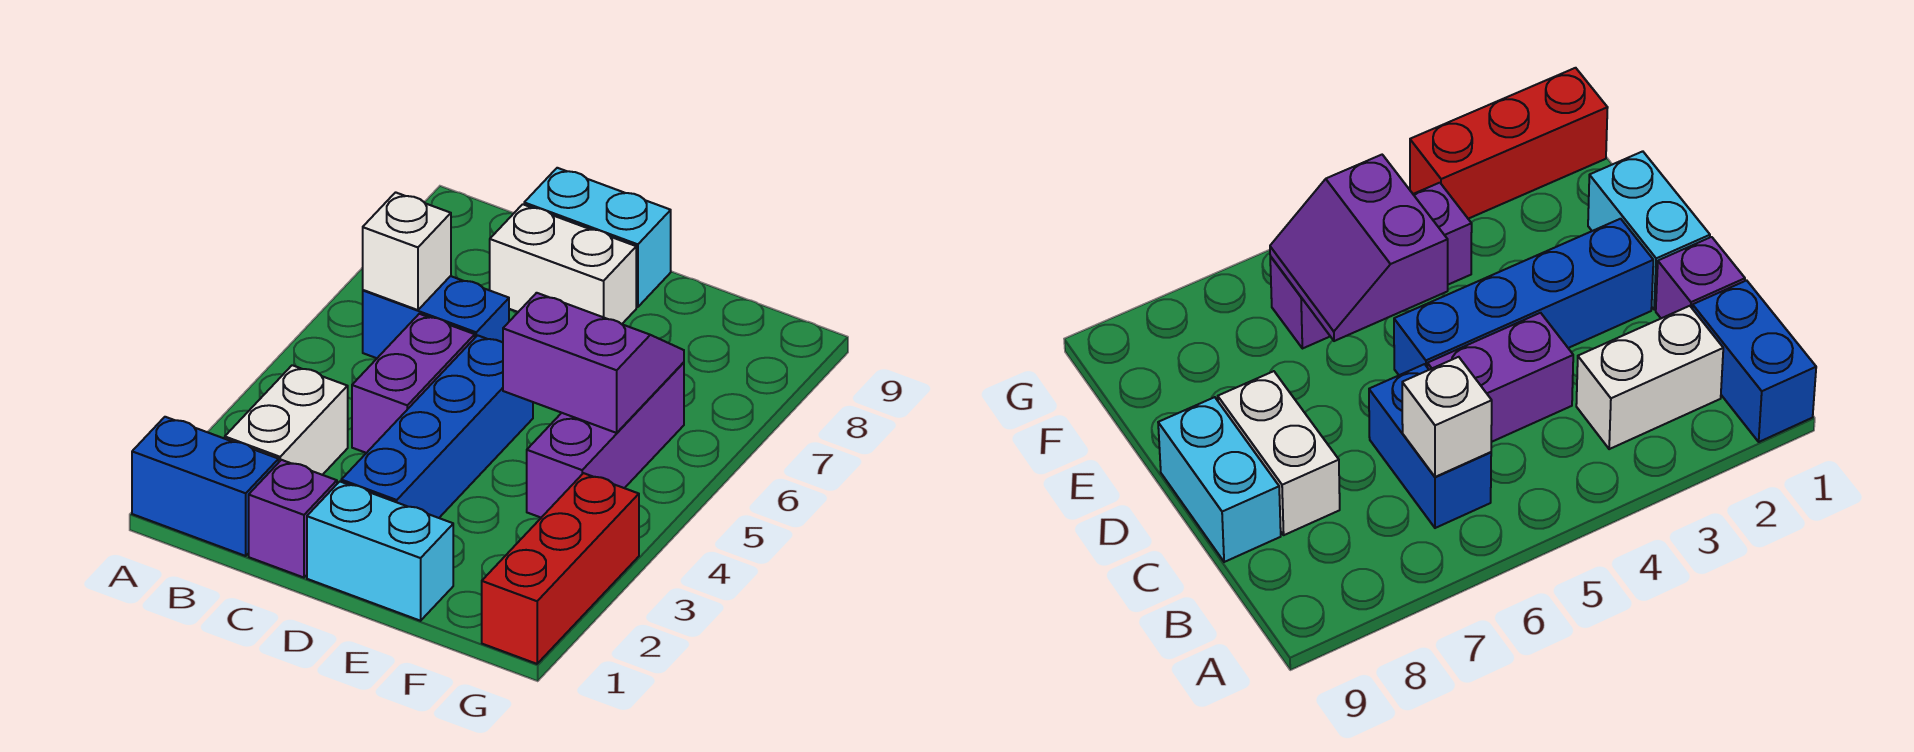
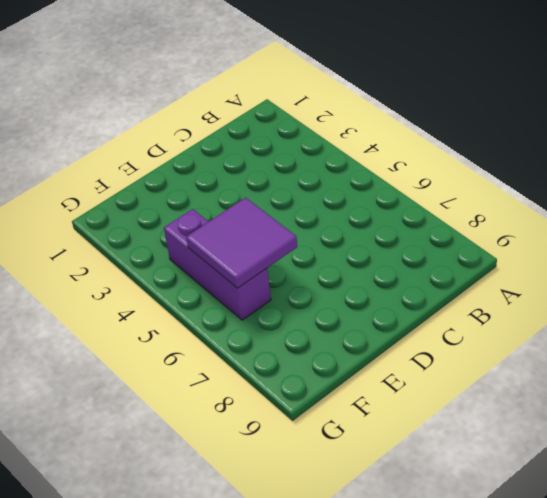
purple tile E5:F6 level 2 -> purple slope E5:F6 level 2 top 5
none -> blue brick A1:B1 level 1
none -> white brick B2:B3 level 1
none -> blue brick B6:C6 level 1

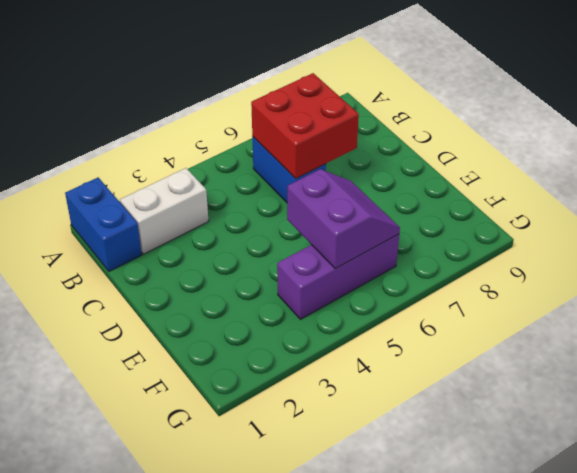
red brick B6:C7 level 2 -> white brick B6 level 2
none -> purple brick C1 level 1
none -> purple brick C4:C5 level 1
none -> white brick C8:D8 level 1

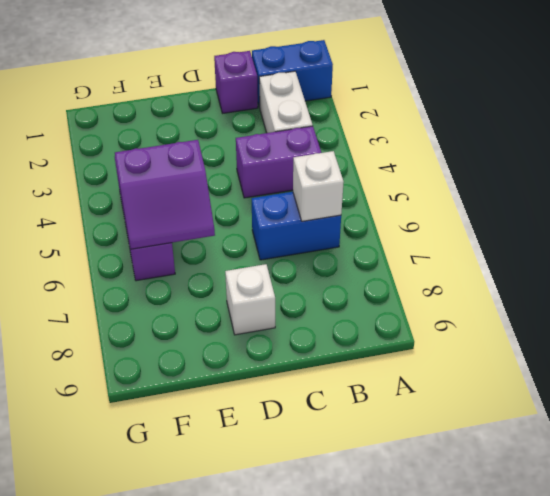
purple brick B4:C4 level 1 -> purple brick C4:C5 level 1
white brick D8 level 1 -> white brick C8:D8 level 1
none -> cyan brick C9:D9 level 1
none -> cyan brick D1:E1 level 1
none -> blue brick D2:D5 level 1

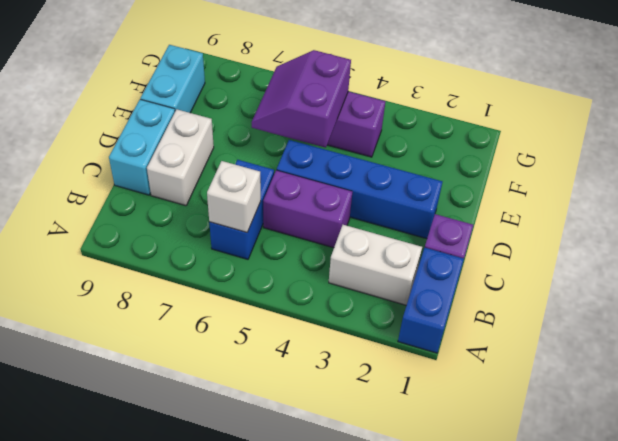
cyan brick E9:F9 level 1 -> cyan brick D1:E1 level 1
none -> red brick G1:G3 level 1

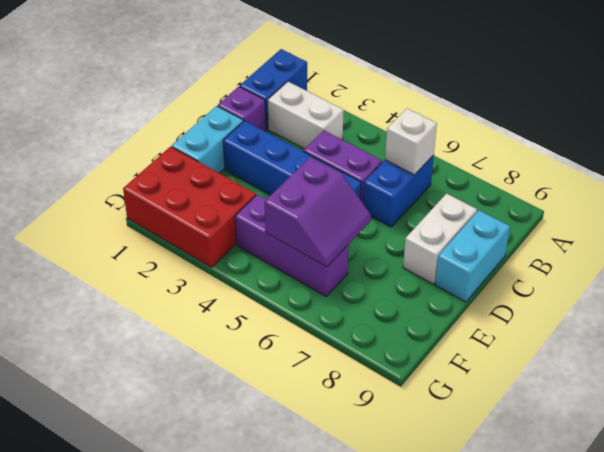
red brick F1:G3 level 1 -> red brick G1:G3 level 1

